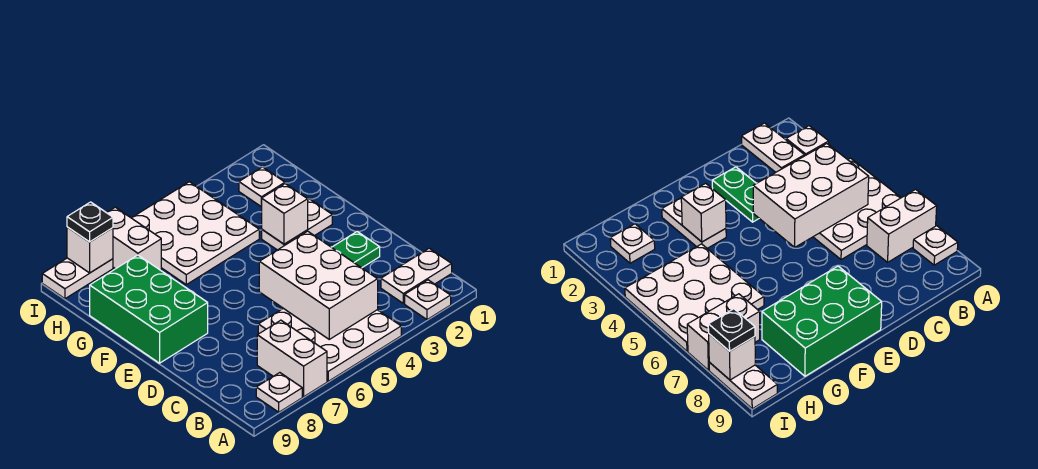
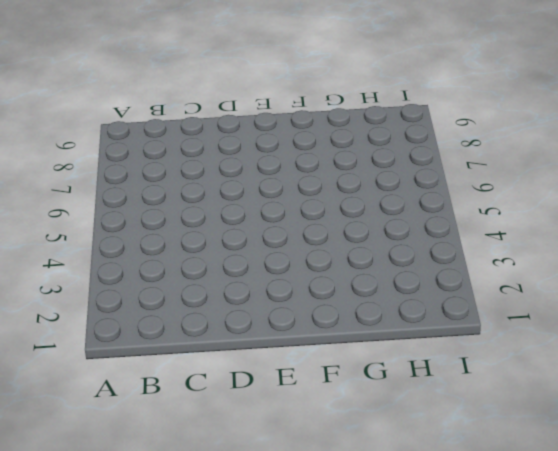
none -> white plate A2 level 1
none -> white plate A4:C6 level 1
none -> white brick A7:B7 level 1

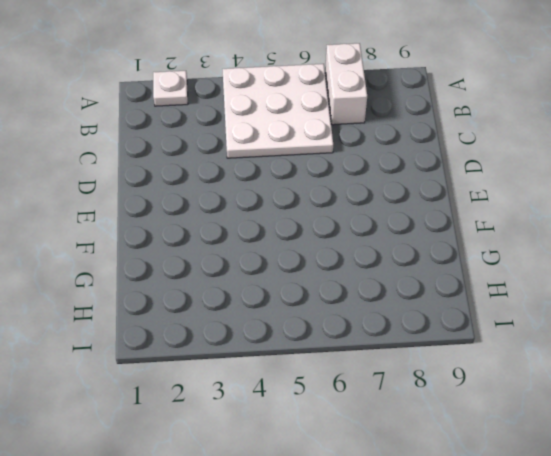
none -> white plate A8 level 1
none -> white plate B1:B2 level 1
none -> green plate D2:D3 level 1

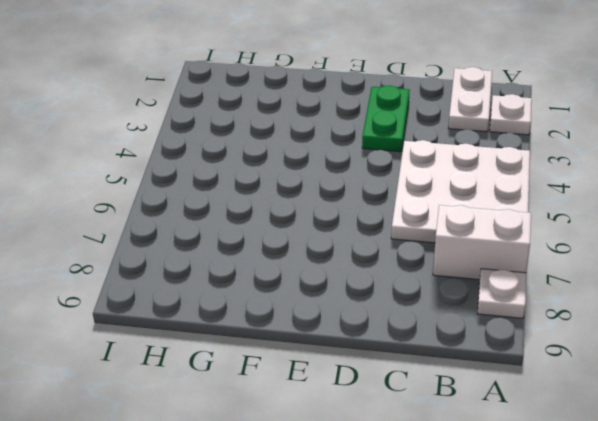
none -> green brick E8:G9 level 1
none -> white plate F2:F3 level 1
none -> white plate G4:I6 level 1

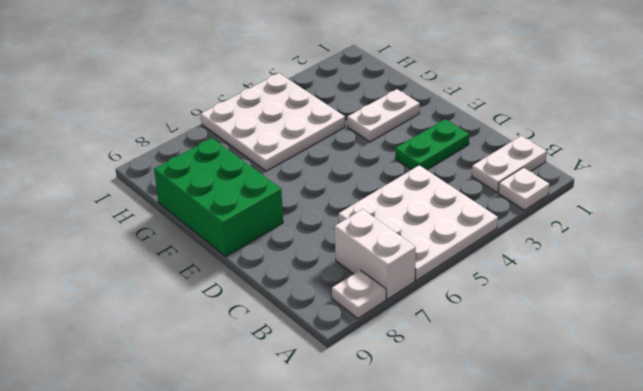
none -> white plate H2 level 1
none -> white brick H7:I7 level 1
none -> white plate I8:I9 level 1

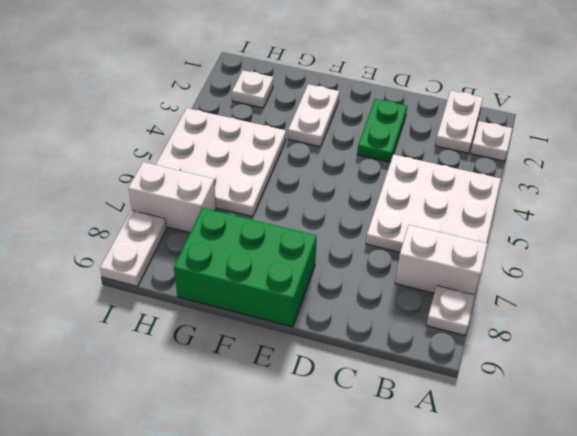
none -> white brick B4:D5 level 2
none -> white brick F3 level 2
none -> white brick I8 level 2

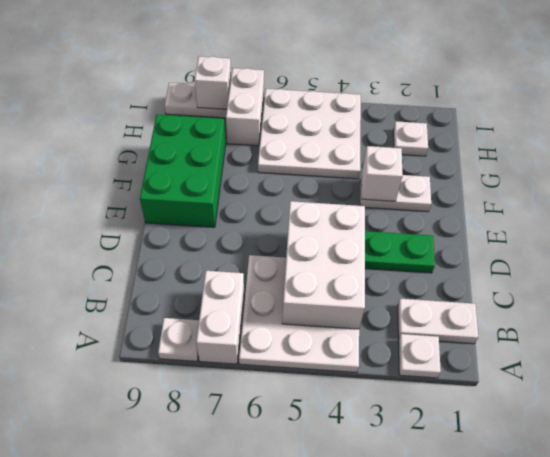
none -> black plate I8 level 3

